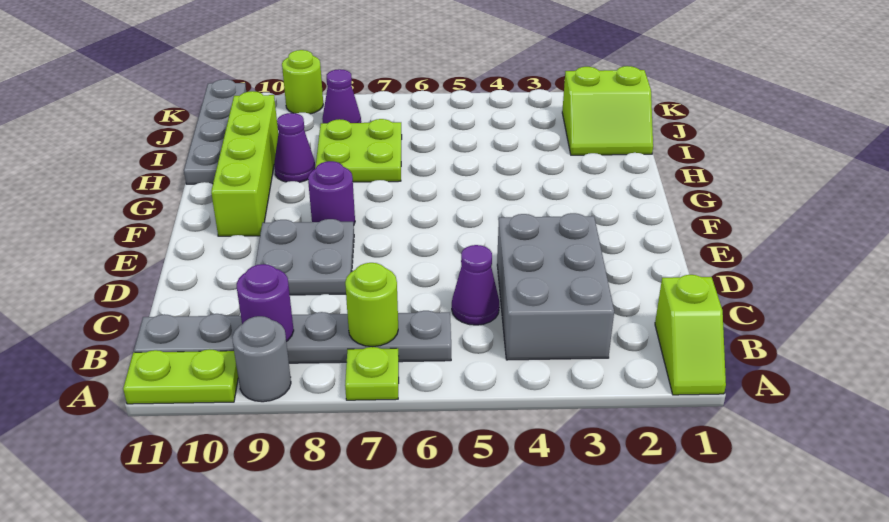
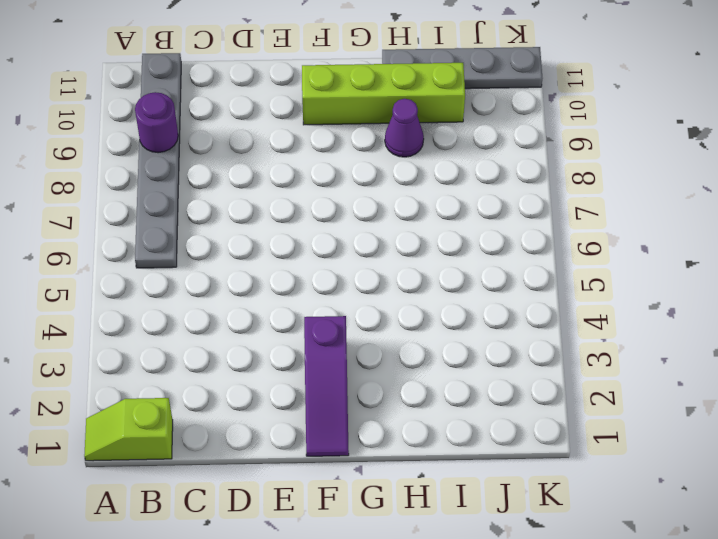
purple slope F1:F3 level 1 top 3 -> none
none -> lime plate A7 level 1
none -> grey round brick A9 level 1
none -> lime plate A10:A11 level 1

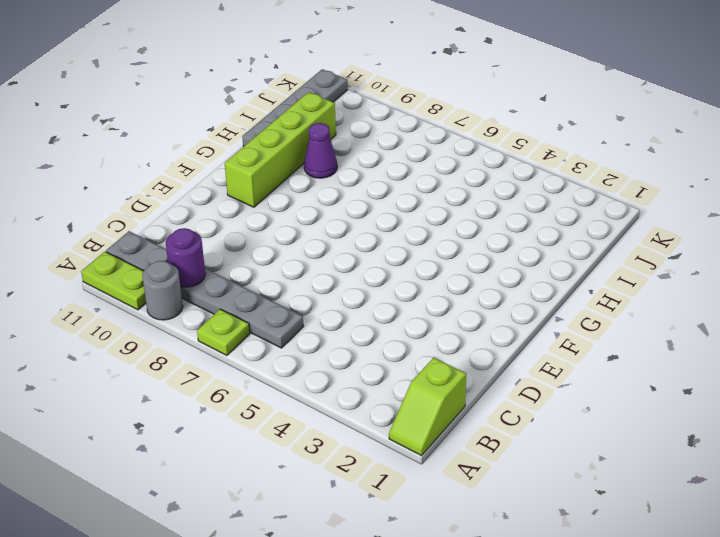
none -> grey brick B3:D4 level 1
none -> purple cone C5 level 1
none -> grey plate D8:E9 level 1

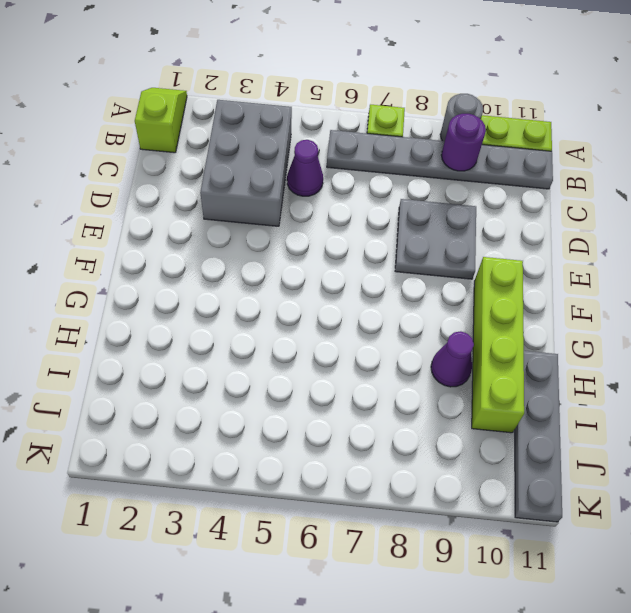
none -> purple round brick F8 level 1
none -> lime plate H7:I8 level 1
none -> lime slope I1:J2 level 1 top J

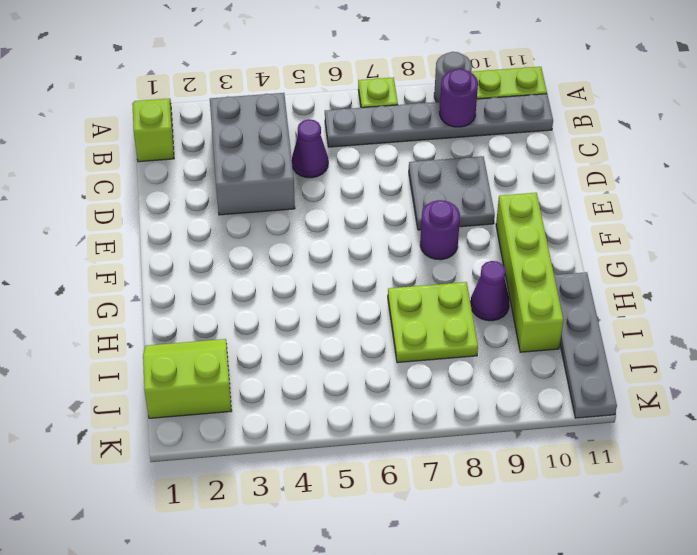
none -> purple cone J8 level 1
none -> lime round brick K9 level 1
none -> lime round brick B7 level 2

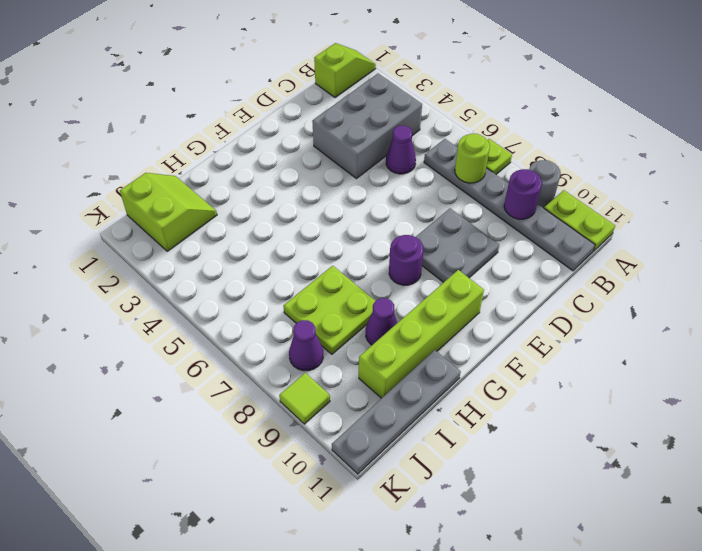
lime tile K9 level 1 -> lime round brick K9 level 1

